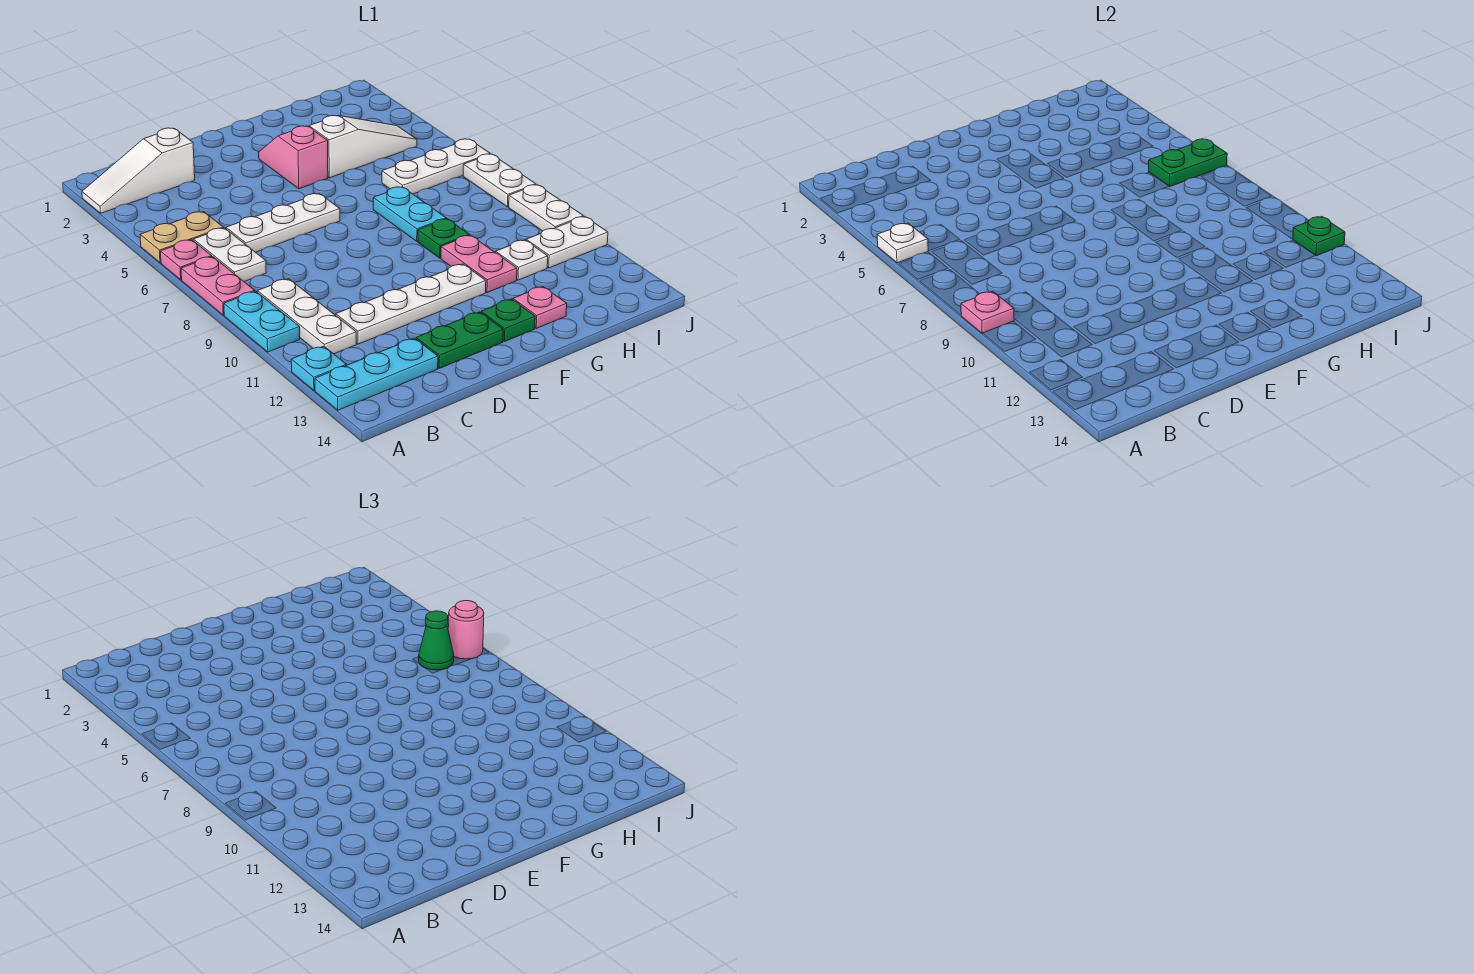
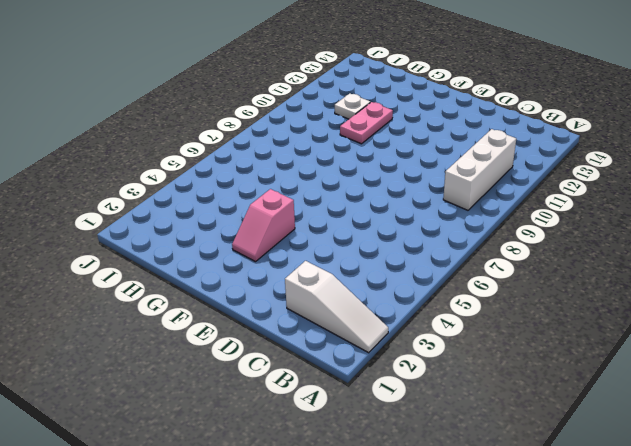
white brick B9:B11 level 1 -> white plate B9:B11 level 1
none -> tan plate A5:B5 level 1
none -> pink plate A6 level 1
none -> pink plate A7:A8 level 1
none -> cyan plate A9:A10 level 1

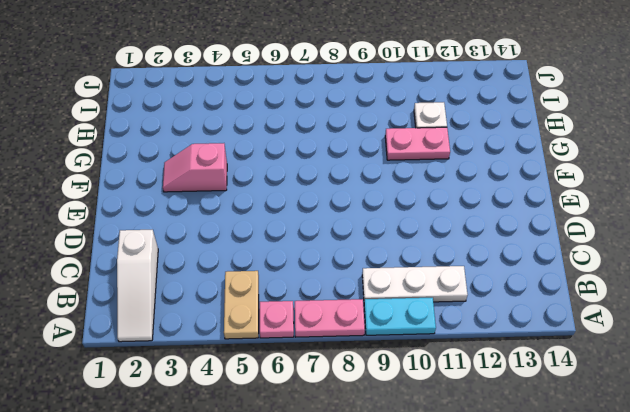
none -> cyan plate A12 level 1
none -> cyan plate A13:C13 level 1
none -> white plate B6:B7 level 1
none -> white plate C6:E6 level 1

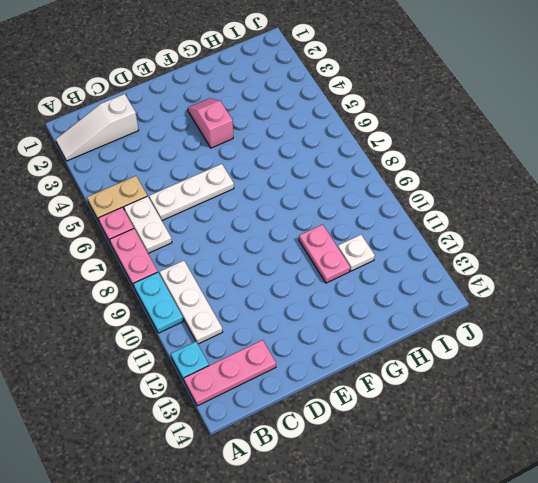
pink plate A13:C13 level 1 -> cyan plate A13:C13 level 1
none -> white plate C11:F11 level 1
none -> green plate D13:E13 level 1
none -> green plate F13 level 1
none -> white slope G4:I4 level 1 top G

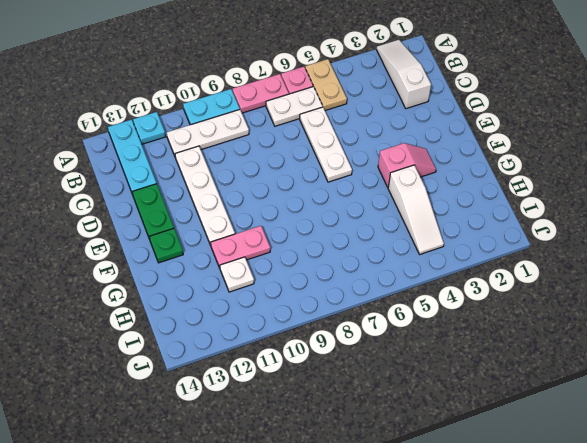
none -> cyan plate G7:G8 level 1
none -> green plate G9 level 1
none -> pink plate G13 level 1
none -> white plate H6:J6 level 1

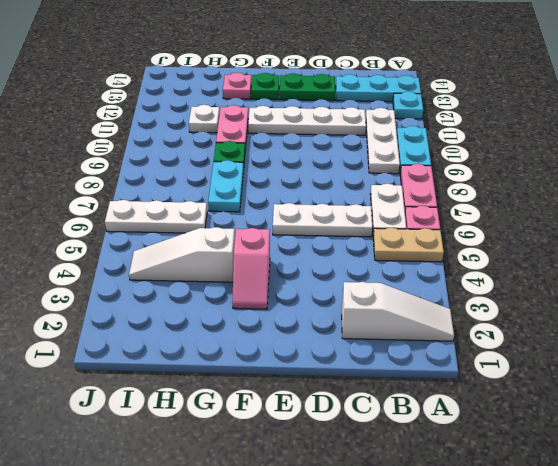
none -> white plate I11:J11 level 1
none -> white plate J7:J8 level 1
none -> white plate J9:J10 level 1
none -> white plate A5 level 2

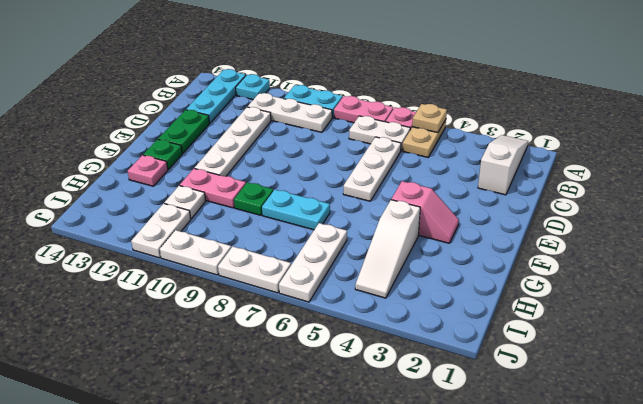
tan plate A5 level 2 -> white plate A5 level 2
none -> pink plate A9 level 2
none -> green plate I6:J6 level 2
none -> green plate J11 level 2
none -> green cone I6 level 3

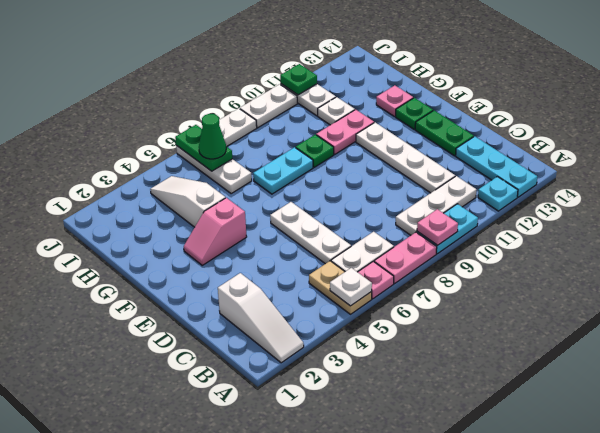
none -> pink round brick J6 level 3

